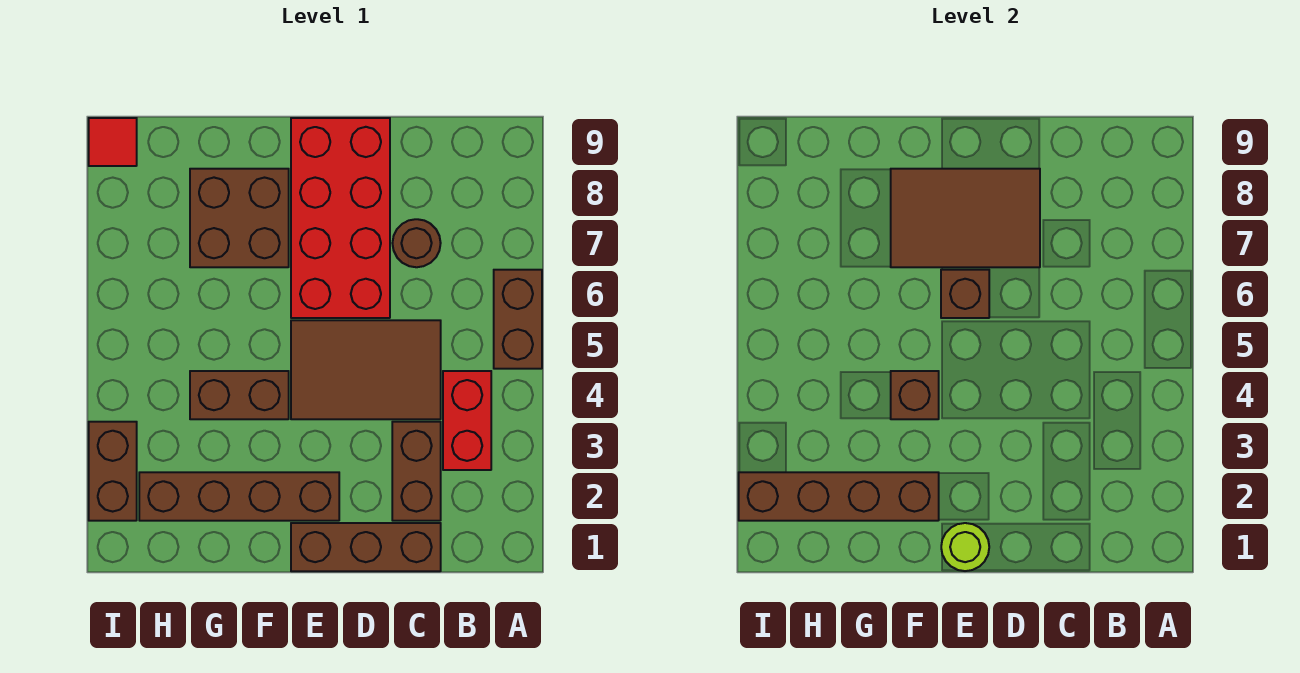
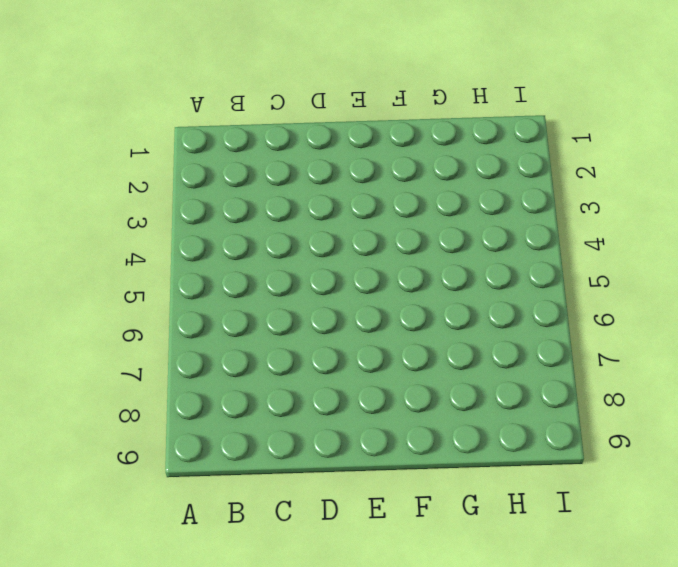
none -> brown brick A5:A6 level 1
none -> red brick B3:B4 level 1
none -> brown brick C1:E1 level 1

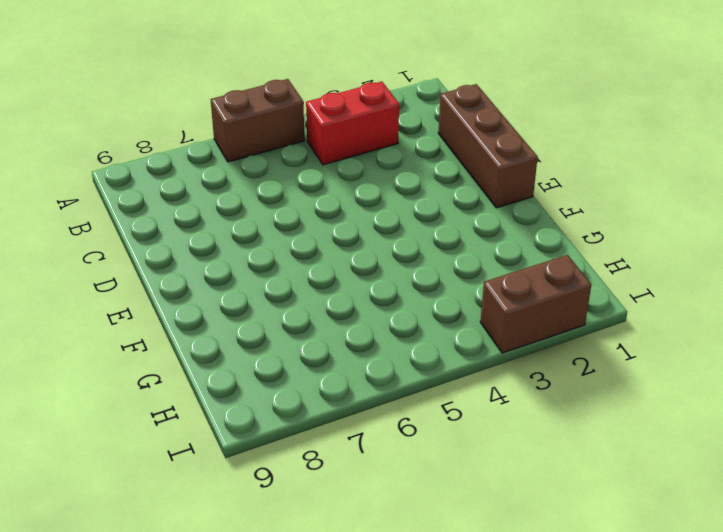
none -> brown brick C2:C3 level 1
none -> brown tile C4:E5 level 1
none -> brown round brick C7 level 1

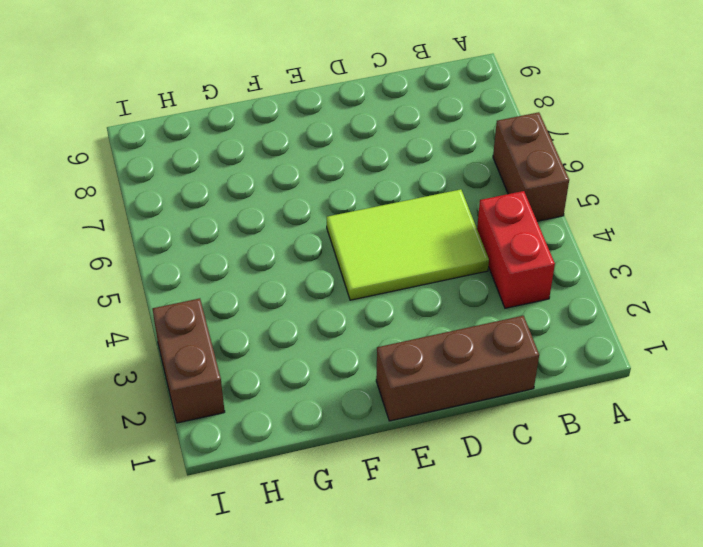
lime tile C4:E5 level 1 -> brown tile C4:E5 level 1
none -> brown brick C2:C3 level 1
none -> brown round brick C7 level 1
none -> red brick D6:E9 level 1

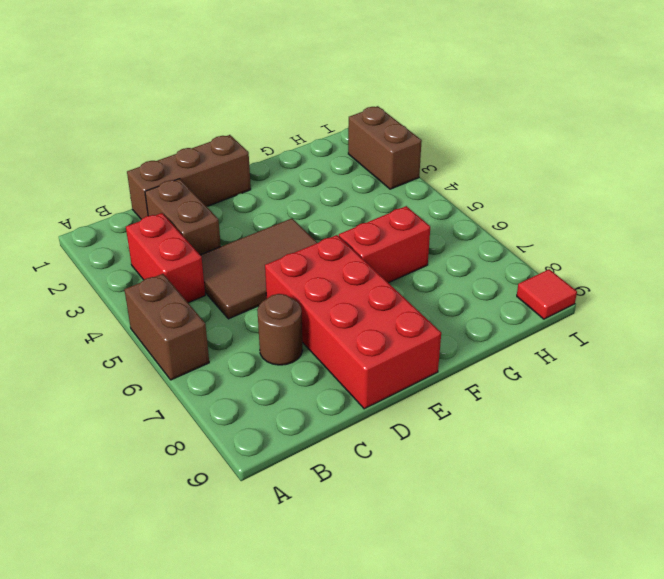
red brick F6:G6 level 1 -> none
none -> brown brick E2:H2 level 1
none -> brown brick F4:G4 level 1
none -> brown brick F7:G8 level 1

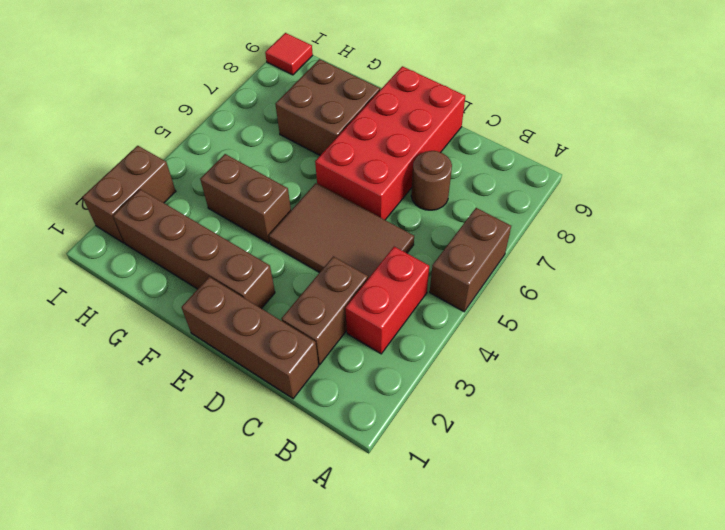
none -> brown tile D7:F8 level 2
none -> lime round brick E1 level 2
none -> brown brick E6 level 2

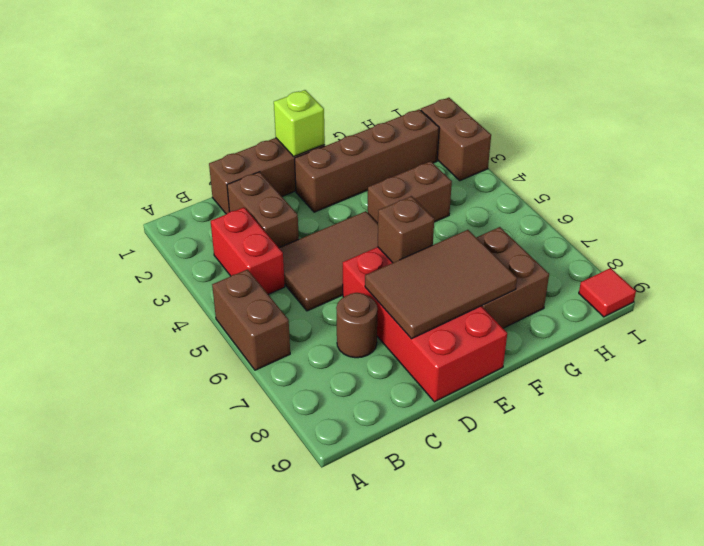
lime brick E1 level 2 -> lime round brick E1 level 2
none -> brown brick F2:I2 level 2
none -> brown brick F4 level 2

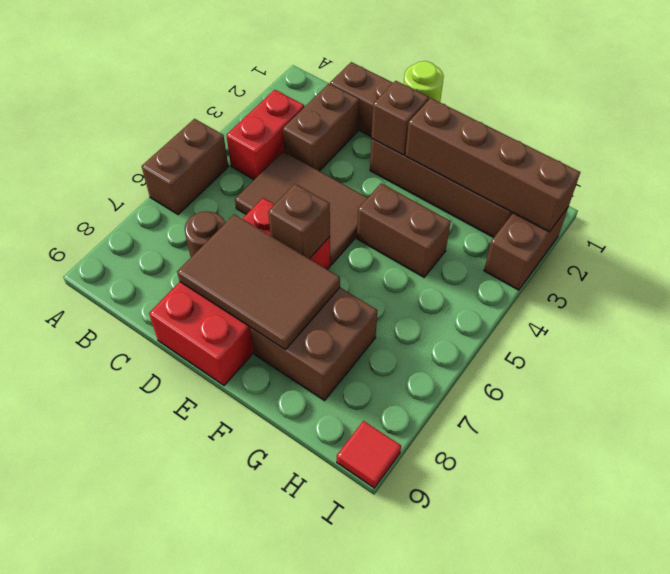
brown brick E2 level 2 -> brown brick F4 level 2

